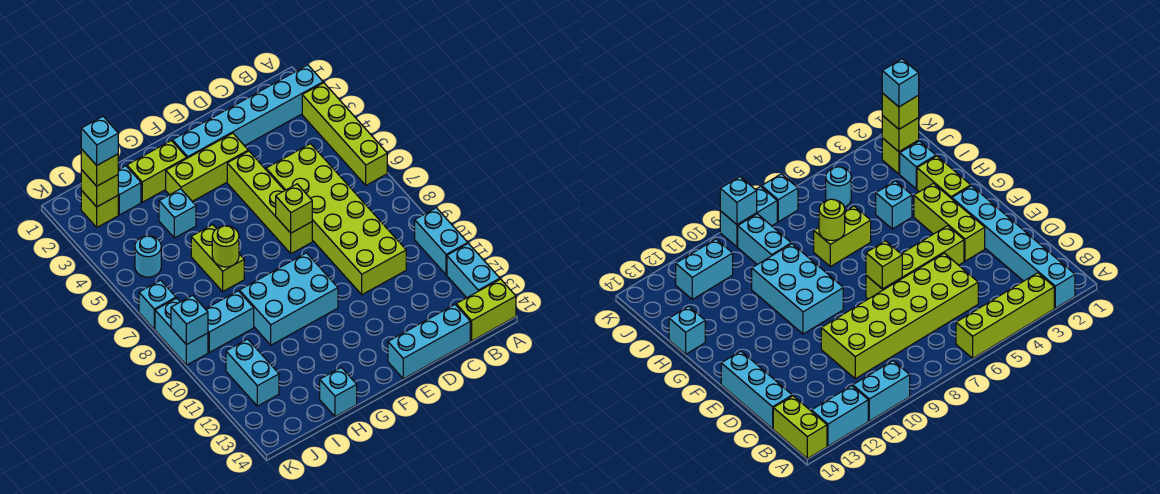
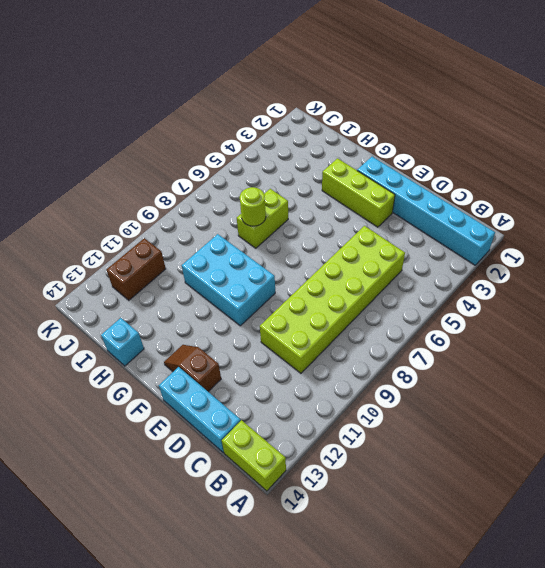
brown slope E13:F13 level 1 top E -> none
brown brick J11:J12 level 1 -> cyan brick J11:J12 level 1
none -> lime brick A3:A6 level 1
none -> cyan brick A10:A11 level 1
none -> cyan brick A12:A13 level 1

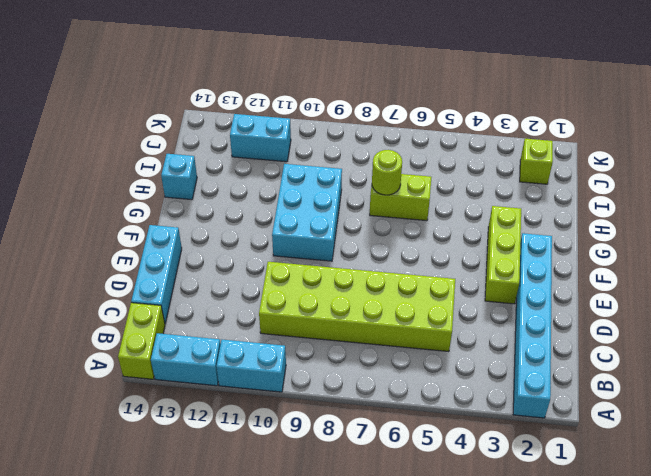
none -> lime brick A3:A6 level 1
none -> lime brick E4:E7 level 1
none -> lime brick G2:H2 level 1

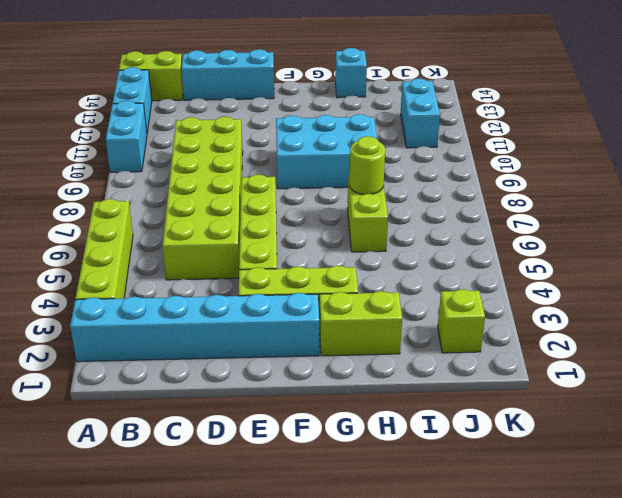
none -> cyan brick H4 level 1
none -> cyan brick I2 level 1
none -> cyan brick I9:J9 level 1

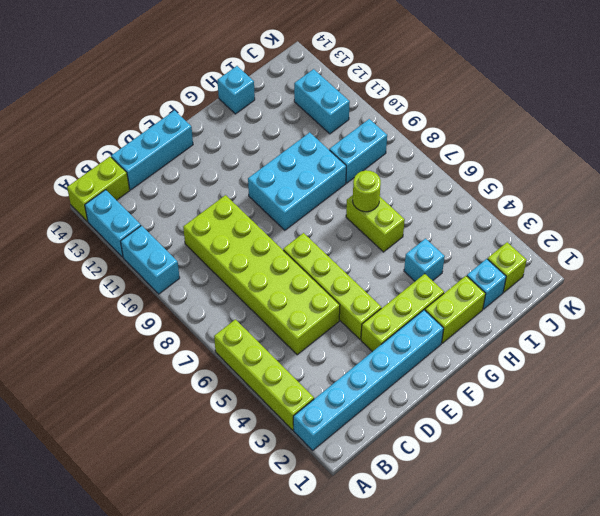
none -> cyan round brick J5 level 1
none -> cyan brick K7 level 1
none -> cyan brick K8:K9 level 1

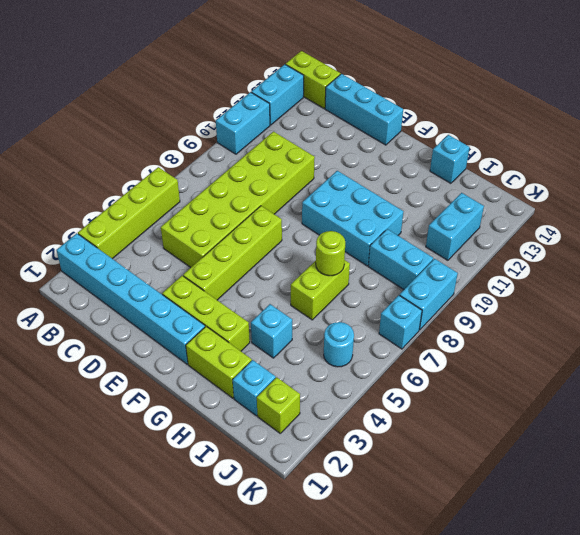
none -> lime brick E7 level 2
none -> lime brick J2 level 2
none -> cyan brick K9 level 2

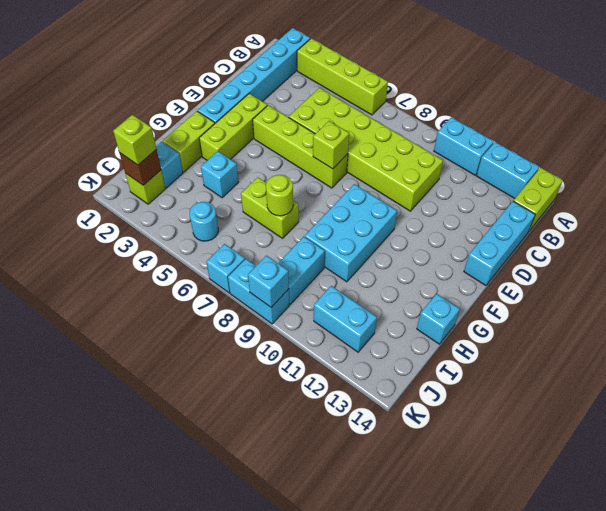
brown brick J2 level 2 -> lime brick J2 level 2
none -> cyan brick J2 level 4

